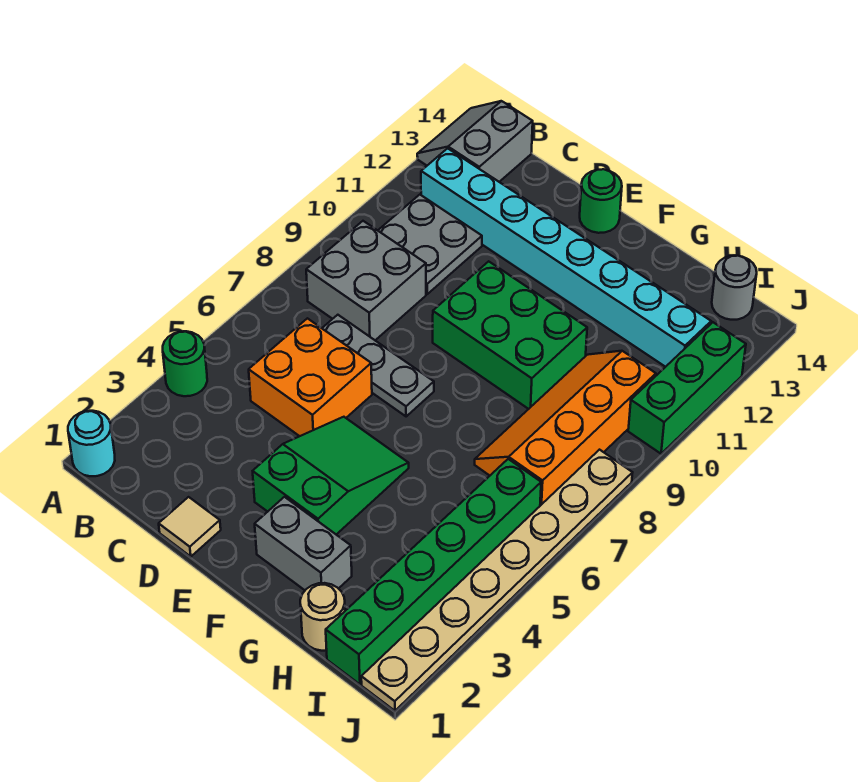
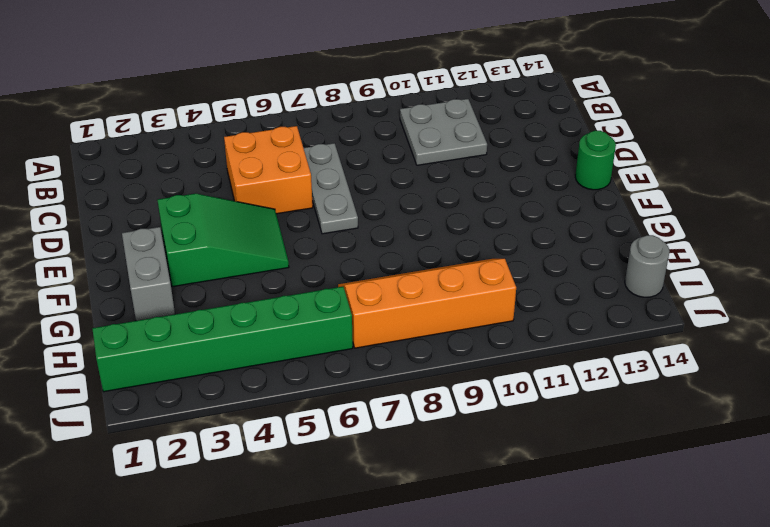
none -> cyan round brick A1 level 1
none -> green round brick A4 level 1
none -> grey slope A13:B14 level 1 top B

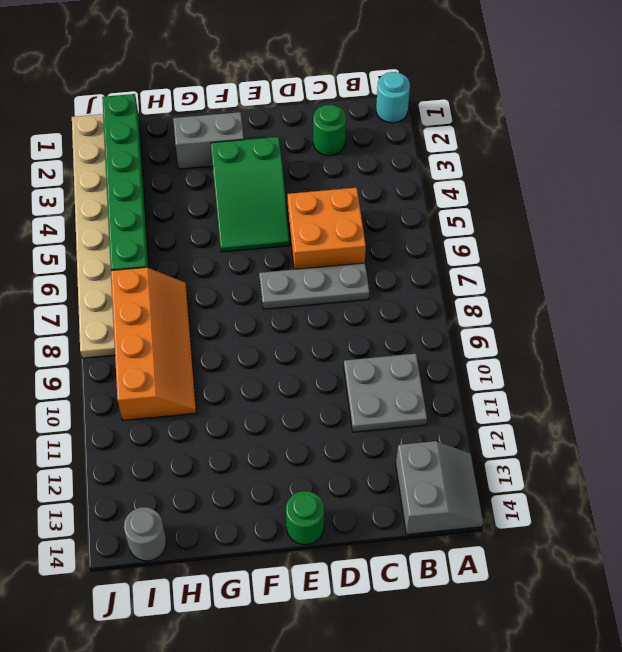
green round brick C2 level 1 -> green round brick A4 level 1
none -> grey brick B8:C9 level 1
none -> cyan brick B12:I12 level 1
none -> tan tile D1 level 1

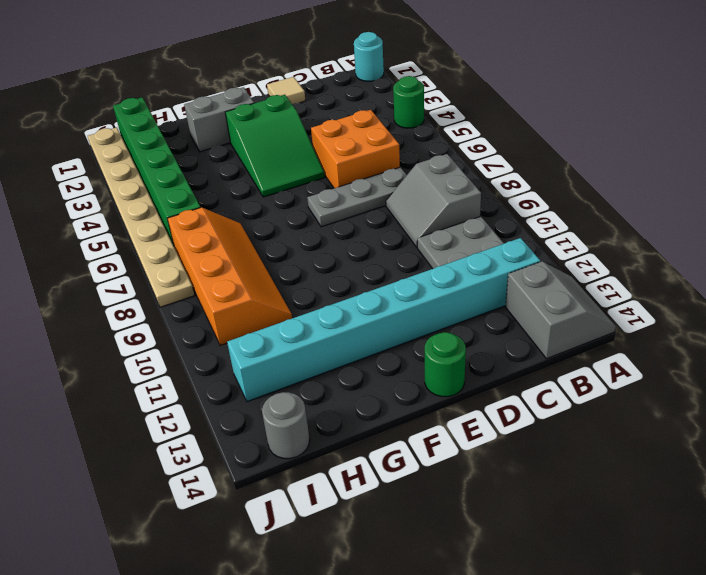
grey slope B8:C9 level 1 top B -> grey brick B8:C9 level 1
none -> green brick E9:G10 level 1
none -> tan round brick H1 level 1
none -> green brick J10:J12 level 1

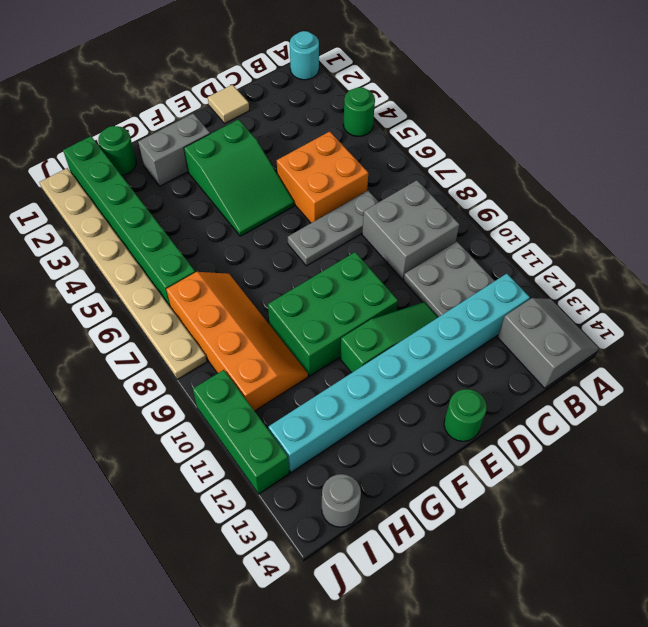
green slope D11:F11 level 1 top F -> none
green round brick H1 level 1 -> tan round brick H1 level 1

